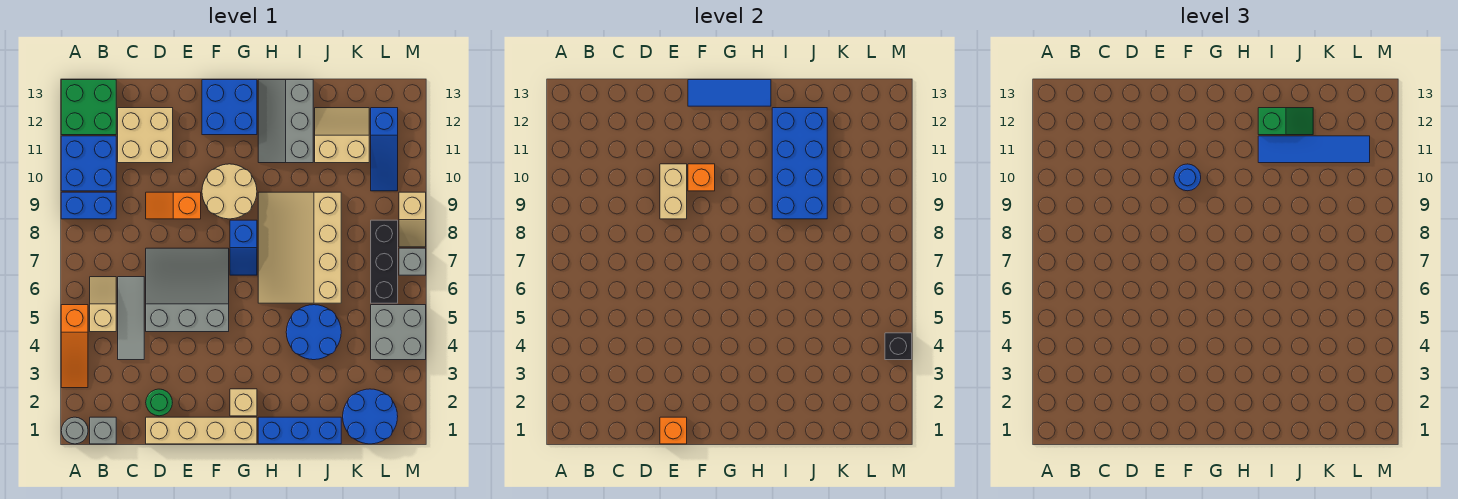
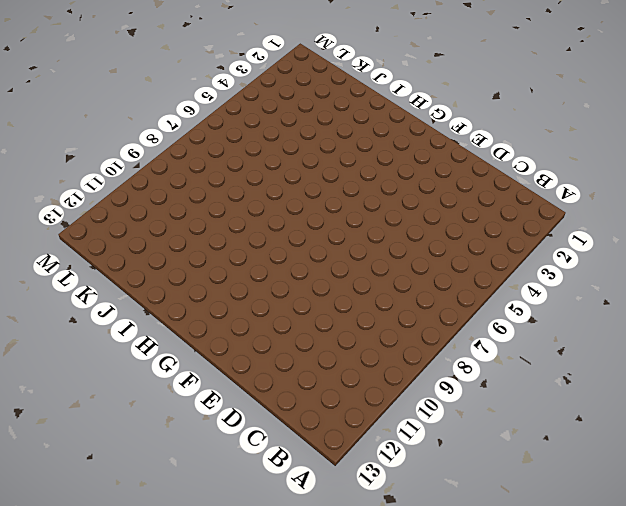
none -> grey round brick A1 level 1
none -> orange slope A3:A5 level 1 top 5
none -> blue brick A9:B9 level 1
none -> blue brick A10:B11 level 1

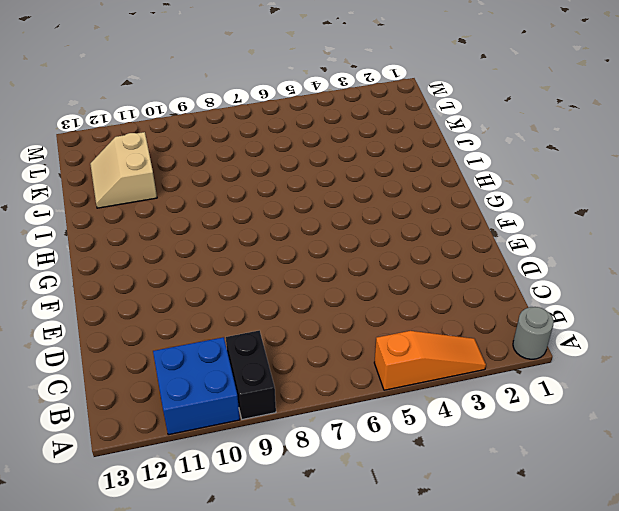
black brick A9:B9 level 1 -> blue brick A9:B9 level 1
none -> green brick A12:B13 level 1
none -> grey brick B1 level 1
none -> tan slope B5:B6 level 1 top 5
none -> grey tile C4:C6 level 1

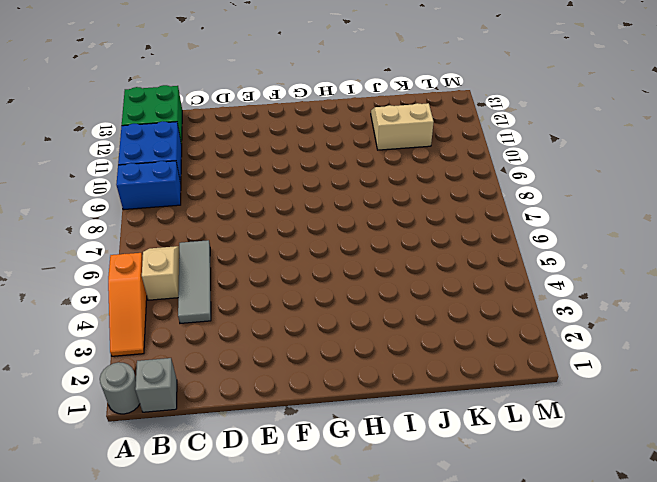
none -> tan brick C11:D12 level 1
none -> tan brick D1:G1 level 1
none -> green round brick D2 level 1
none -> grey slope D5:F7 level 1 top 5

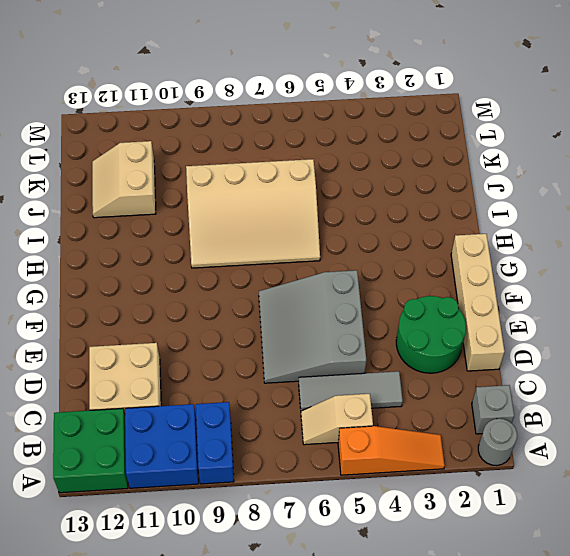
green round brick D2:E3 level 1 -> green round brick D2 level 1
none -> orange slope D9:E9 level 1 top E
none -> tan round brick F9:G10 level 1
none -> blue brick F12:G13 level 1
none -> tan brick G2 level 1

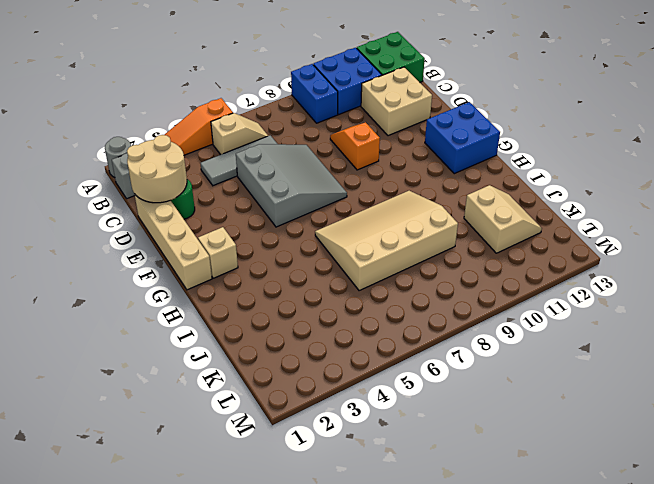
tan round brick C1:D2 level 2 -> tan round brick F9:G10 level 1
none -> blue slope G7:G8 level 1 top 8
none -> blue brick H1:J1 level 1
none -> grey slope H11:I13 level 1 top I
none -> blue round brick I4:J5 level 1

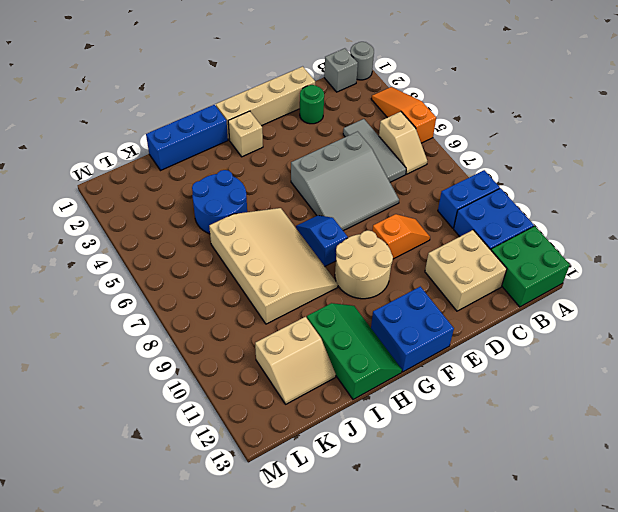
green slope H11:I13 level 1 top I -> grey slope H11:I13 level 1 top I
none -> blue round brick K1:L2 level 1
none -> grey brick L4:M5 level 1
none -> black brick L6:L8 level 1
none -> blue slope L10:L12 level 1 top 12

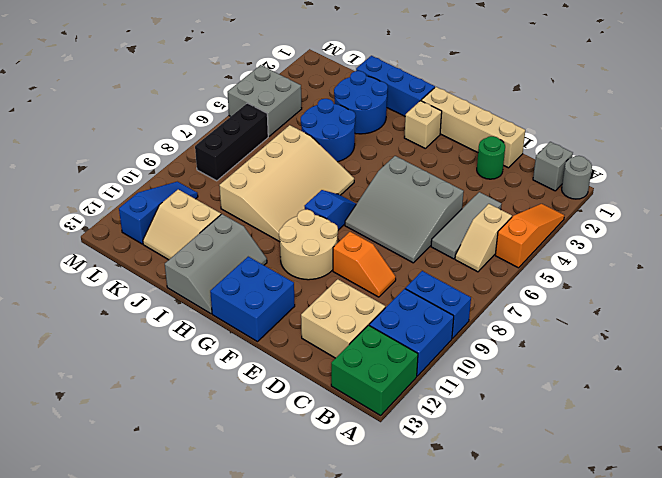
blue round brick I2:J3 level 1 -> blue round brick K1:L2 level 1
none -> grey brick M7 level 1
none -> tan slope M8:M9 level 1 top 9
none -> orange brick E1 level 2
none -> tan brick E9:E10 level 2

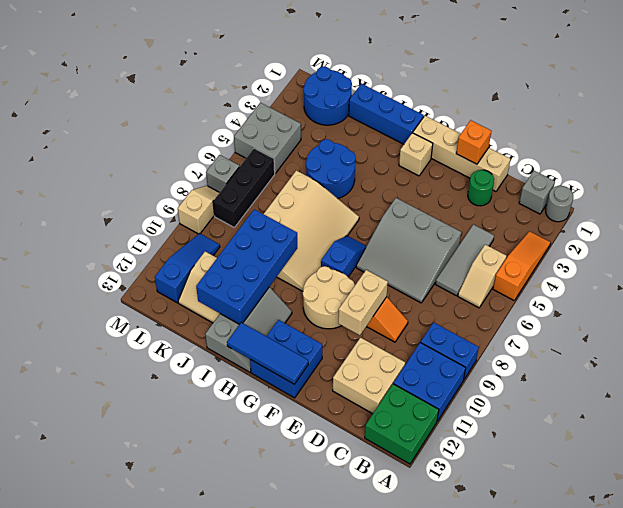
none -> orange brick F10 level 2
none -> black brick M4 level 2
none -> blue round brick F10 level 3
none -> blue tile I11:L11 level 3

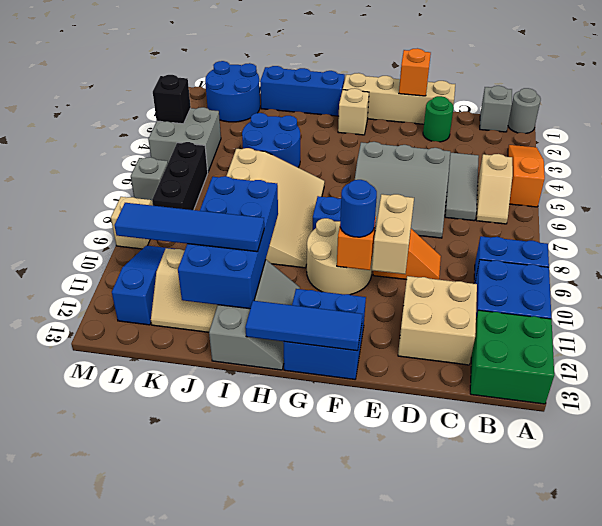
none -> green slope I12:J12 level 3 top I

